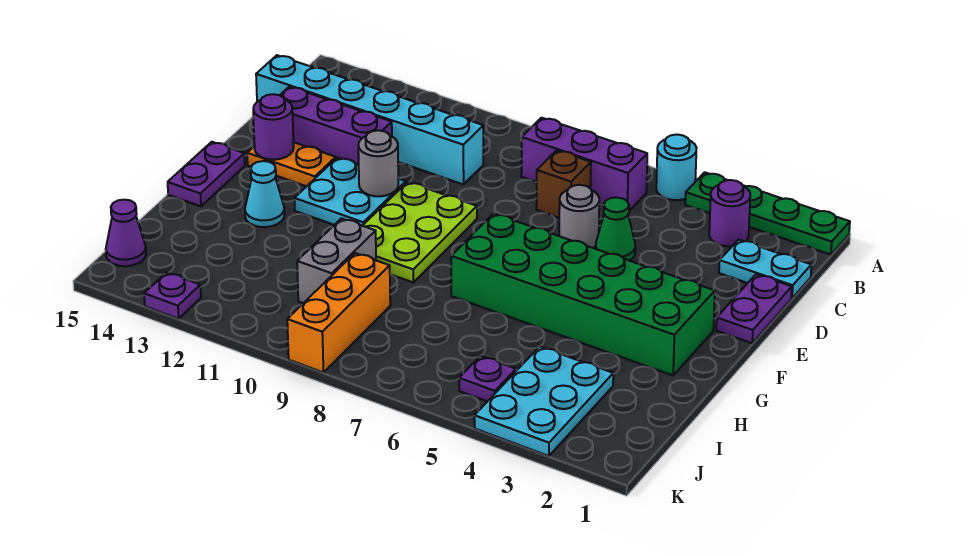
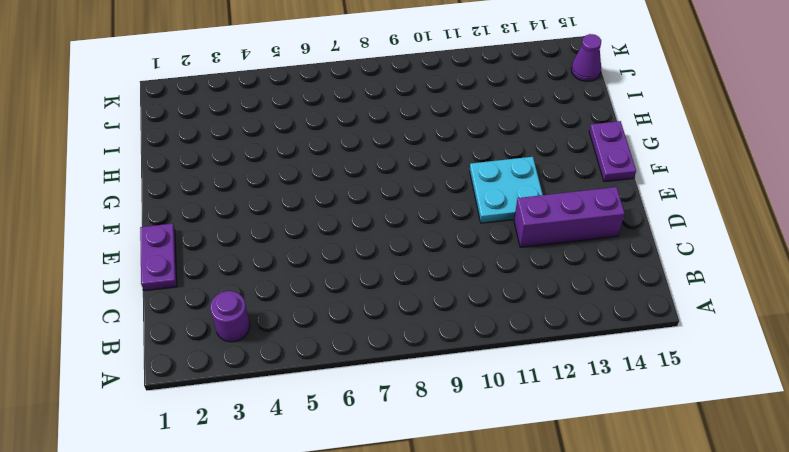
none -> green plate A1:A4 level 1
none -> cyan round brick A5 level 1
none -> purple brick B6:B8 level 1

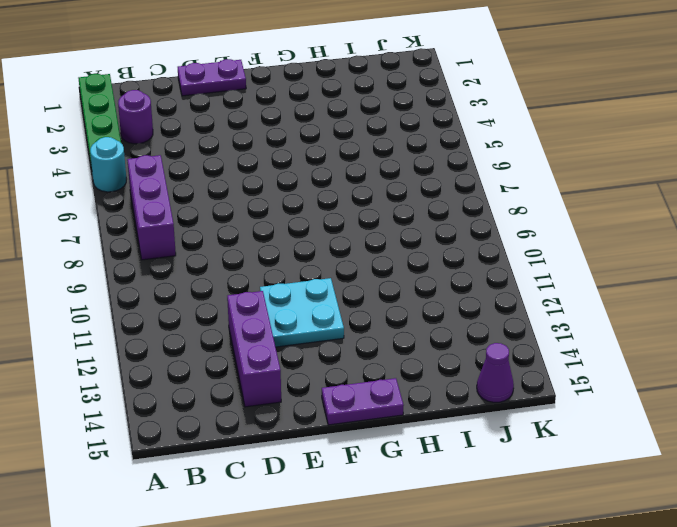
none -> cyan plate C1:C2 level 1
none -> brown brick C7 level 1
none -> cyan brick C10:C15 level 1

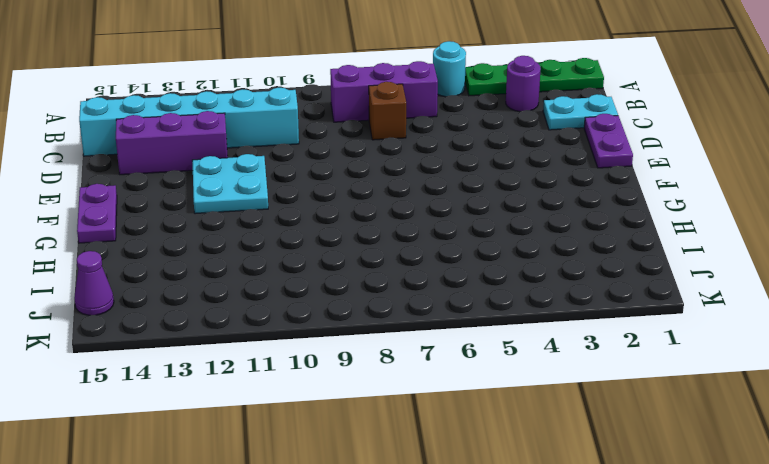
none -> green cone D5 level 1
none -> grey round brick D6 level 1
none -> lime plate E9:G10 level 1

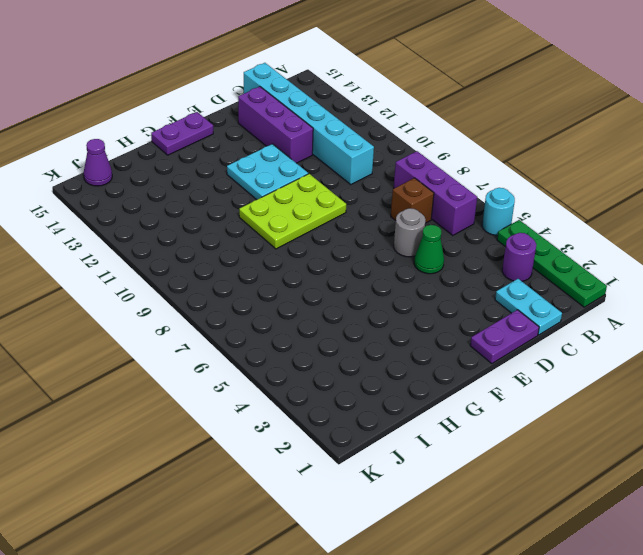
none -> orange plate E13:E14 level 1
none -> green brick F2:G7 level 1
none -> cyan cone G13 level 1

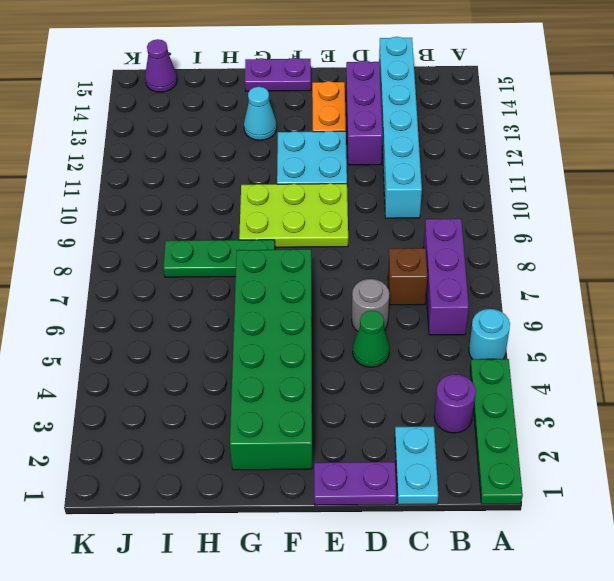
green plate G8:I8 level 1 -> none
none -> grey brick H10:I10 level 1
none -> cyan plate I3:K4 level 1
none -> orange brick I9:K9 level 1

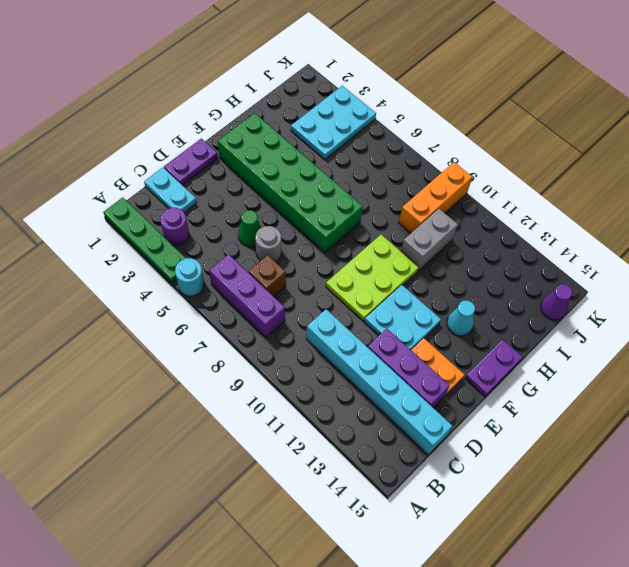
none -> purple plate J5 level 1
none -> purple plate K13 level 1
none -> grey round brick E11 level 2

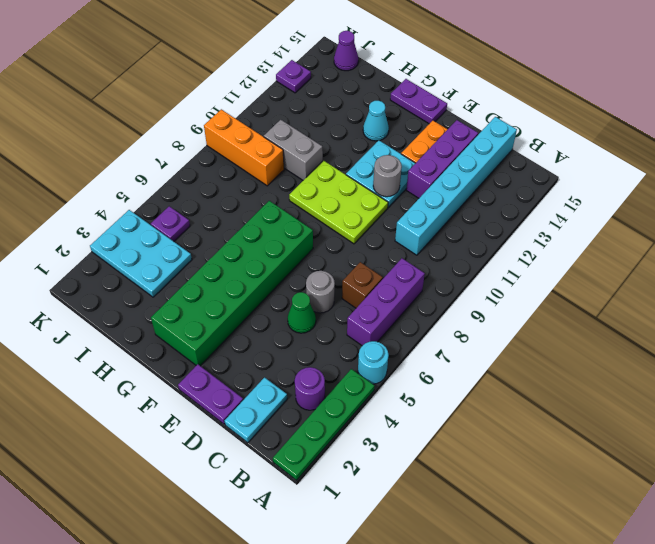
none -> purple round brick E14 level 2

